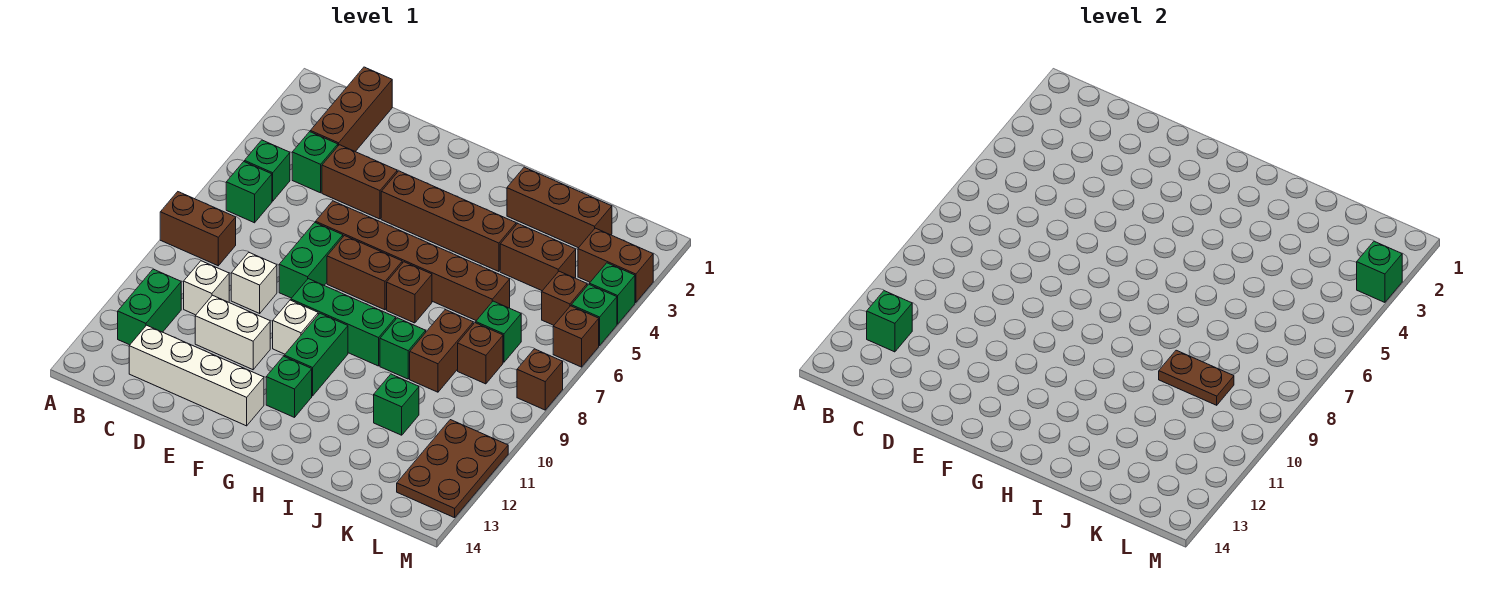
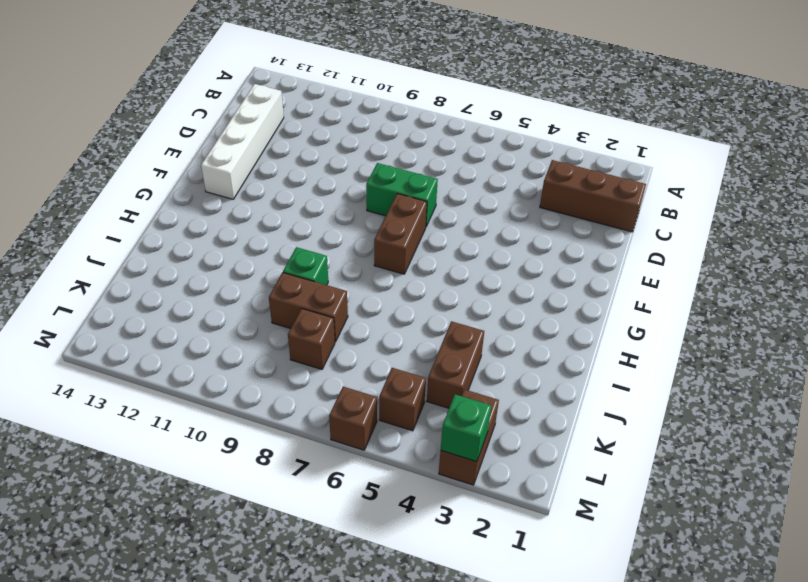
none -> brown brick A8:B8 level 1
none -> green brick B5 level 1
none -> green brick B6 level 1
none -> green brick B11:B12 level 1

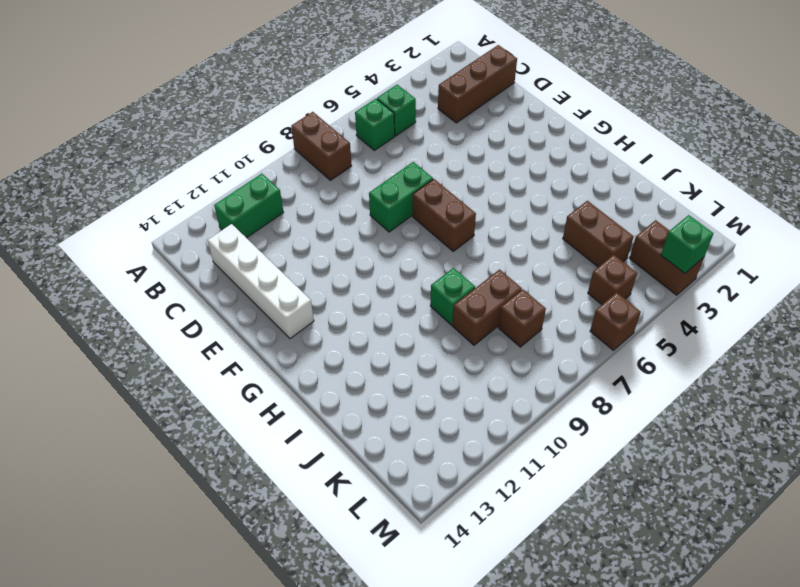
none -> green brick C4 level 1
none -> white brick C10 level 1
none -> brown brick D4:E4 level 1
none -> white brick D9 level 1

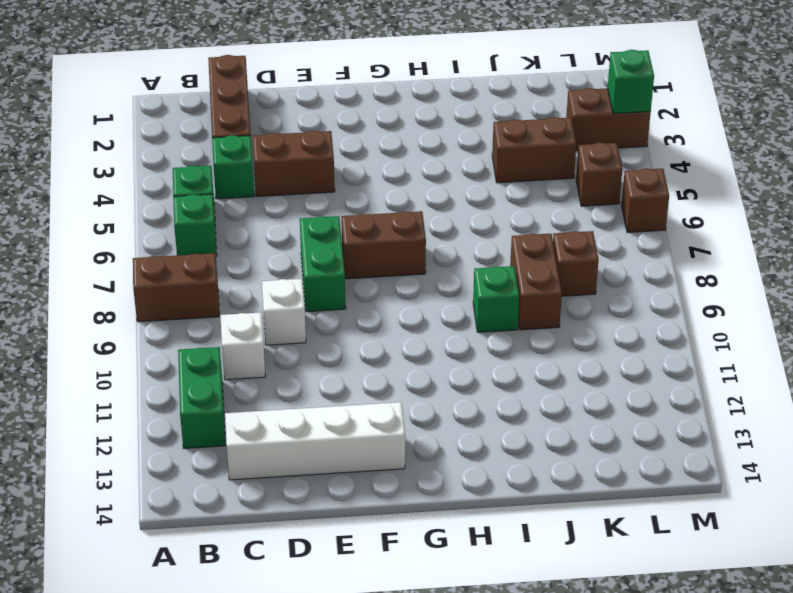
none -> white brick D11:E11 level 1
none -> brown brick E6:J6 level 1
none -> brown brick F4:I4 level 1
none -> green brick F9:H9 level 1

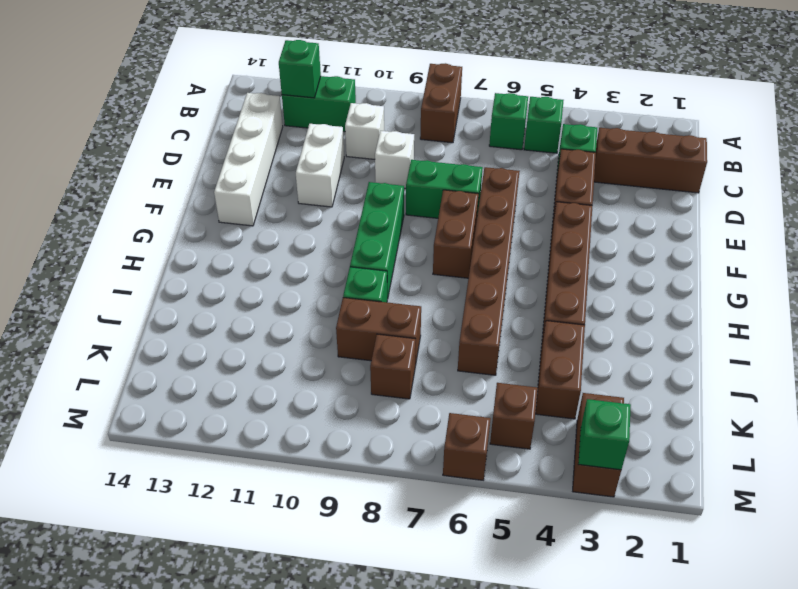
none -> white brick F10 level 1
none -> green brick G10:G11 level 1
none -> green brick G12 level 1
none -> brown brick H7 level 1

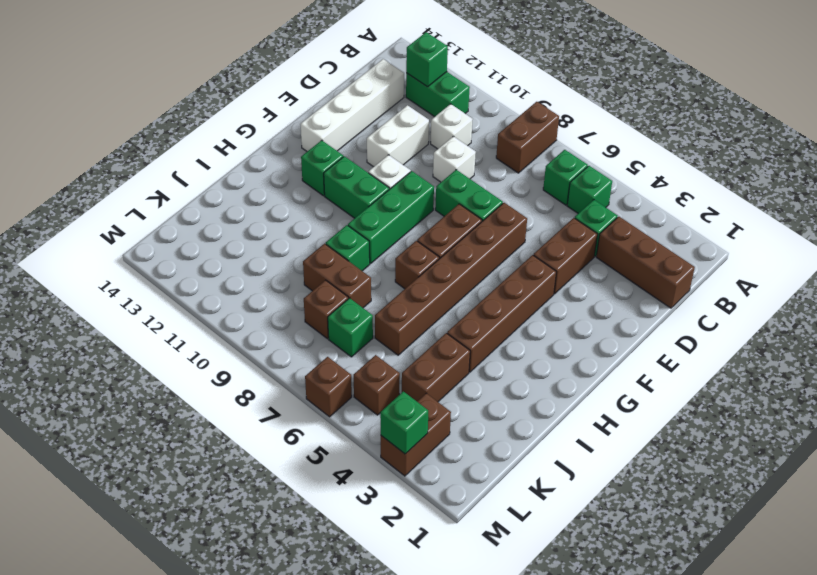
none -> brown brick I2:K2 level 1
none -> green brick J11 level 1
none -> brown plate L11:M13 level 1
none -> green brick M4 level 1

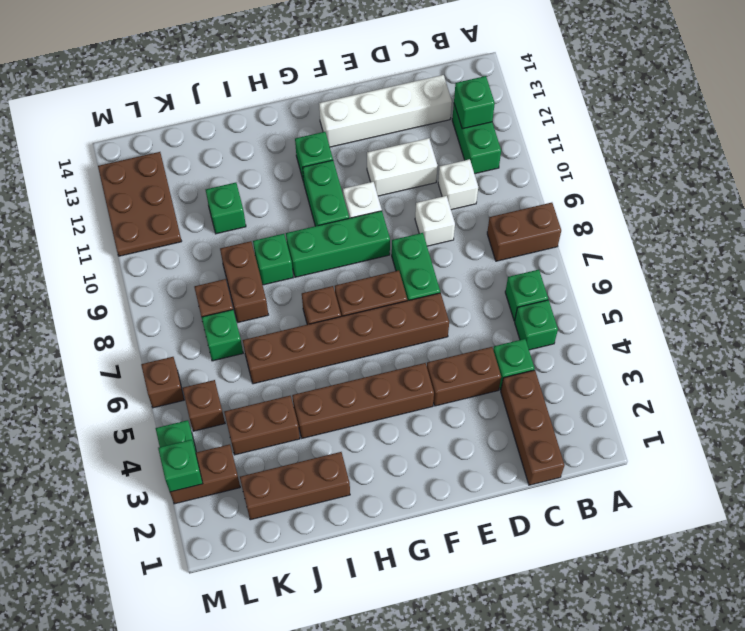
none -> green brick M5 level 1
none -> brown brick M8 level 1
none -> brown plate J9:K9 level 2

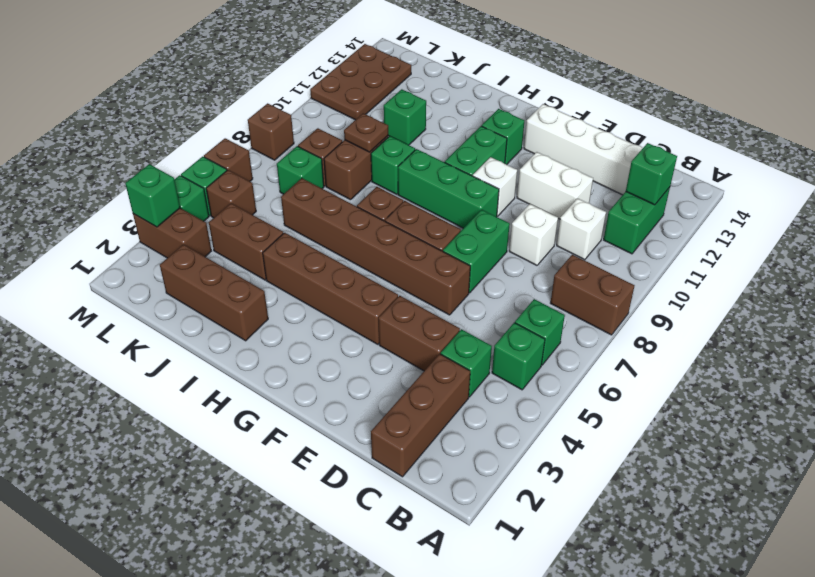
brown plate J9 level 2 -> brown plate J9:K9 level 2

